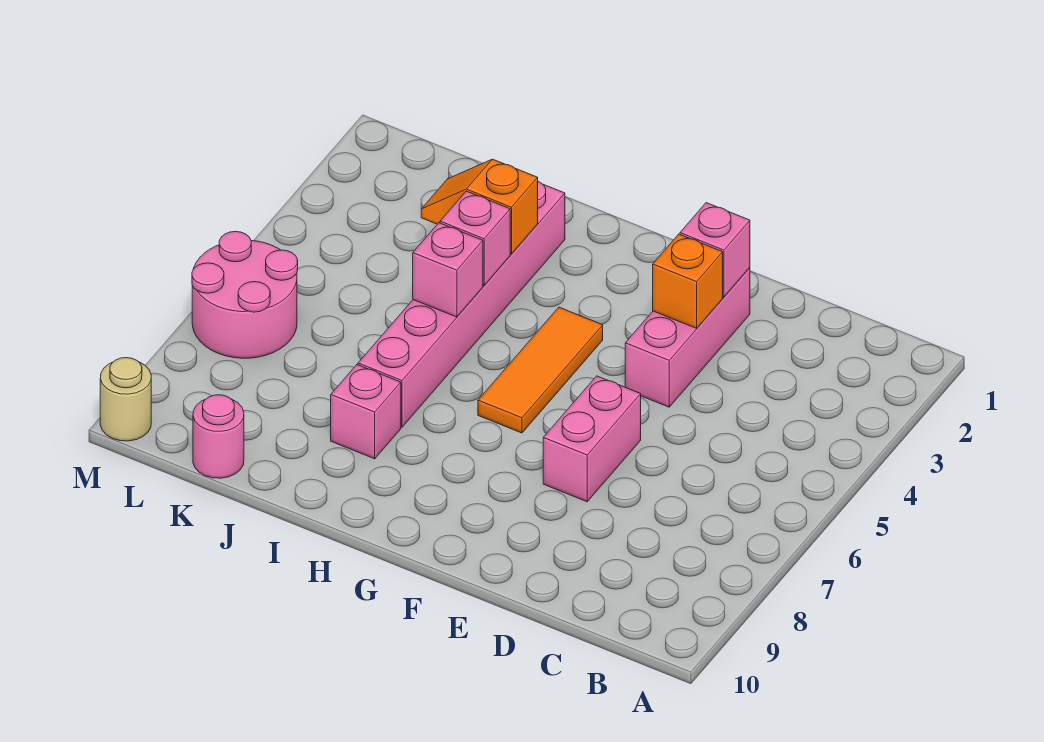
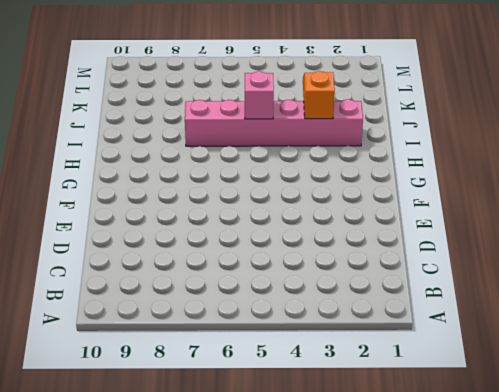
none -> pink brick E2:E4 level 1
none -> pink brick E6:E7 level 1
none -> orange tile G4:G6 level 1

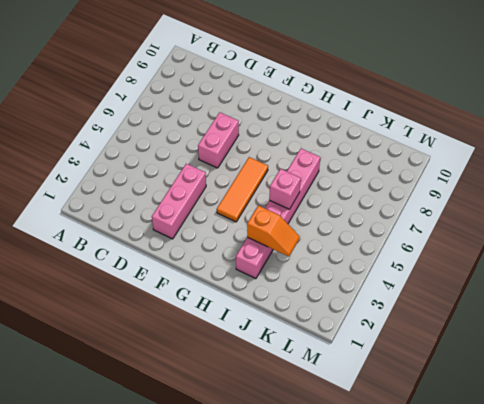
none -> pink brick I8 level 1
none -> pink round brick K10 level 1
none -> pink round brick L6:M7 level 1

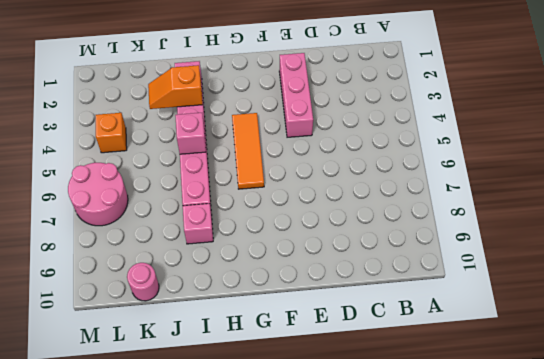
orange brick L4 level 1 -> orange brick E3 level 2
none -> pink brick E6:E7 level 1
none -> tan round brick M10 level 1
none -> pink brick E2 level 2

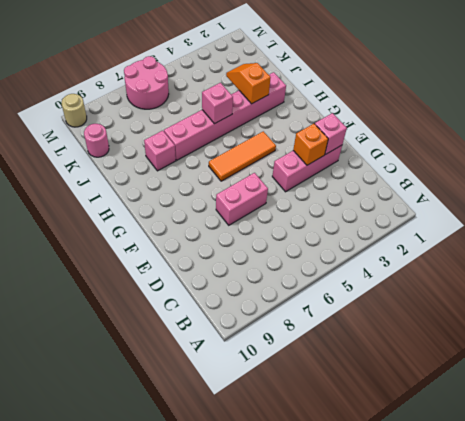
none -> pink brick I4 level 2

